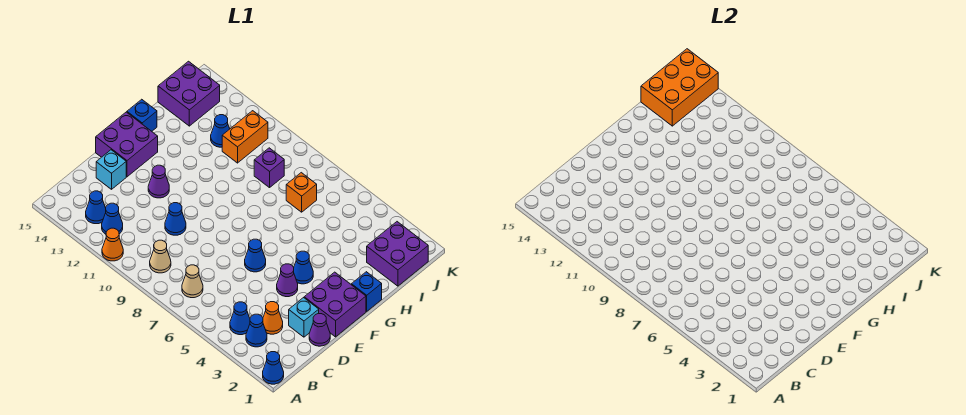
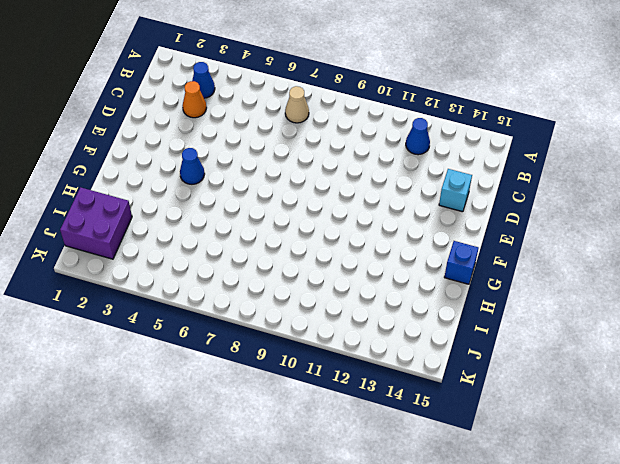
none -> blue cone A1 level 1
none -> orange cone A11 level 1
none -> blue cone B4 level 1

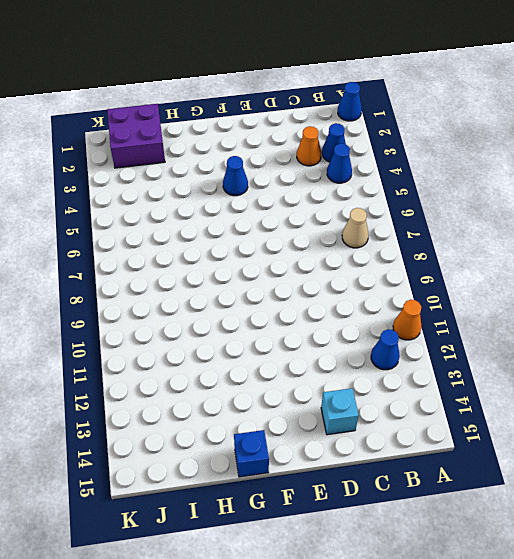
none -> tan cone B9 level 1
none -> blue cone B13 level 1
none -> purple cone D1 level 1

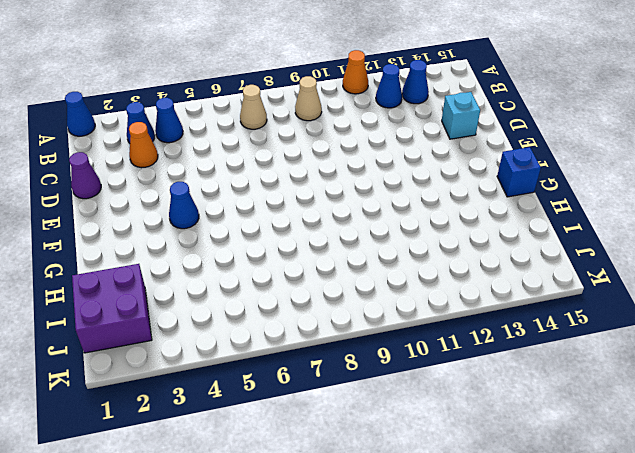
none -> cyan brick D2 level 1
none -> blue cone D10 level 1
none -> purple brick E1:F2 level 1

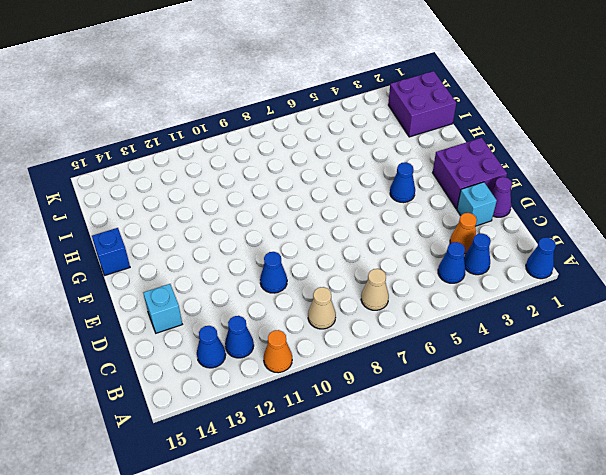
none -> purple cone E4 level 1
none -> blue cone E6 level 1
none -> purple cone E12 level 1

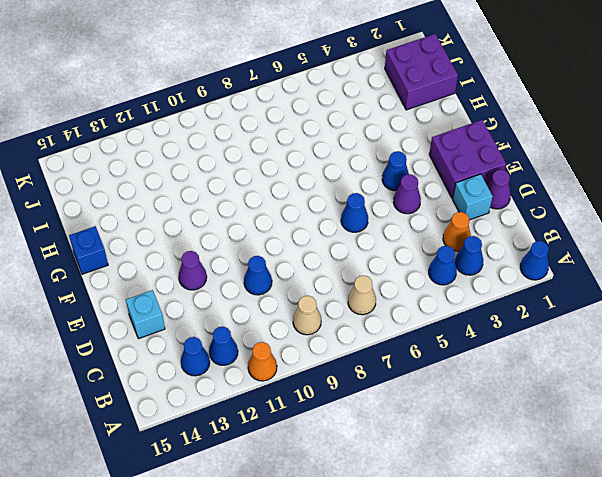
none -> purple brick E14:F15 level 1
none -> blue brick G1 level 1
none -> orange brick I7 level 1

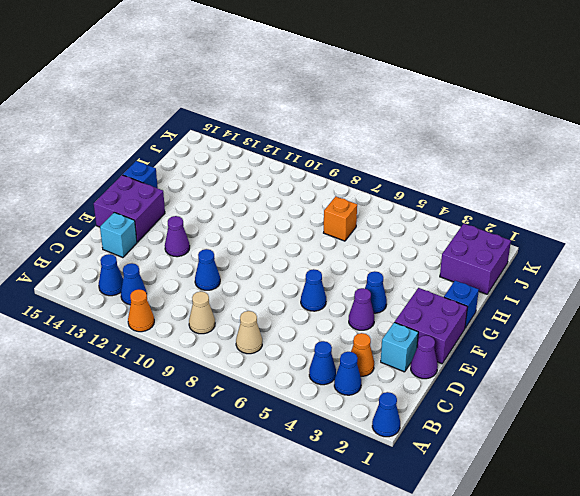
none -> purple brick I9 level 1
none -> orange brick I11:J11 level 1
none -> blue cone I12 level 1

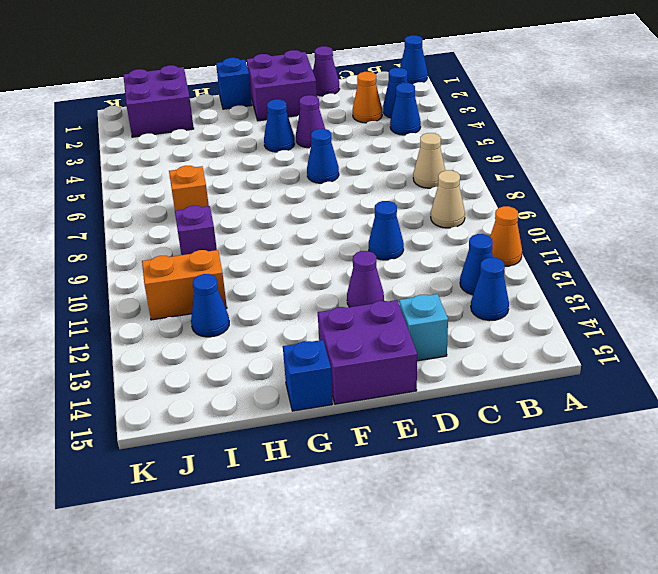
none -> cyan brick D2 level 1
none -> purple brick I14:J15 level 1
none -> orange brick I14:K15 level 2

